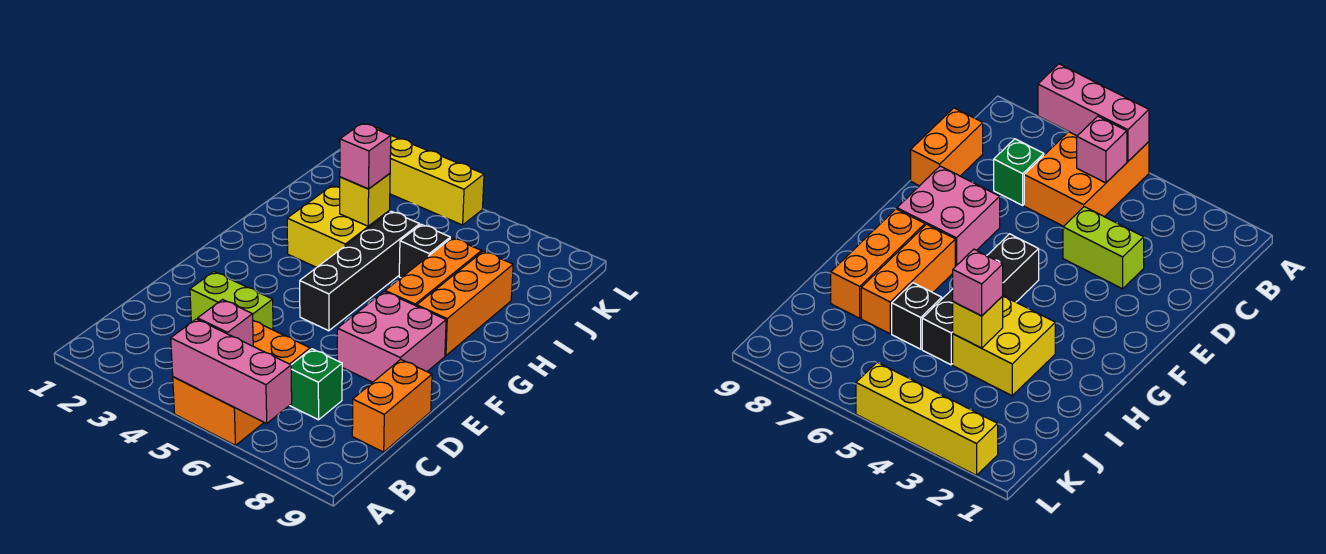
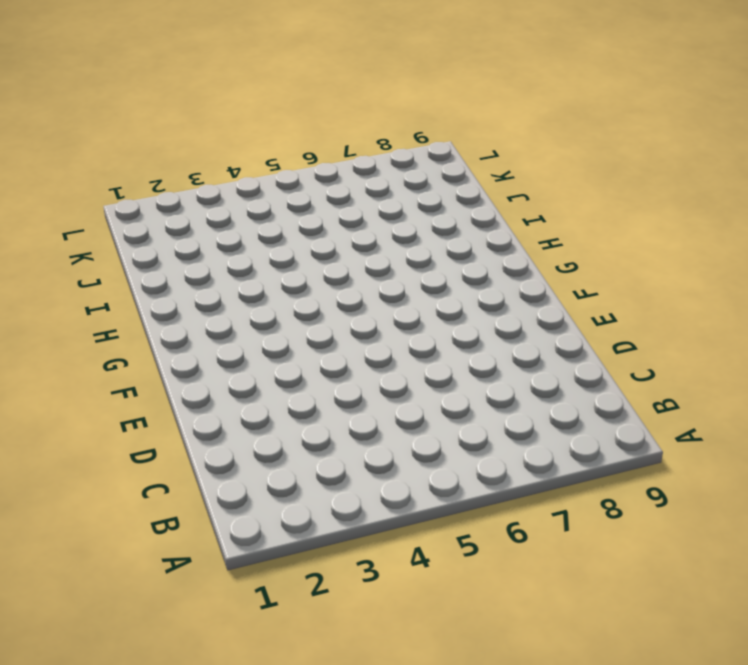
none -> orange brick A5:C6 level 1
none -> green brick C7 level 1
none -> orange brick C9:D9 level 1

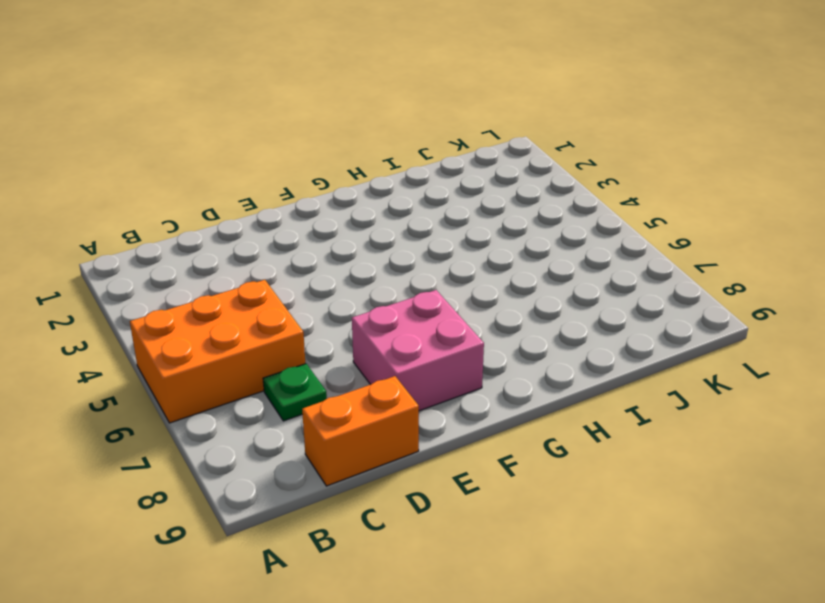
green plate C7 level 1 -> green brick C7 level 1
none -> lime brick D3:D4 level 1
none -> black brick F5:I5 level 1
none -> orange brick G7:I7 level 1

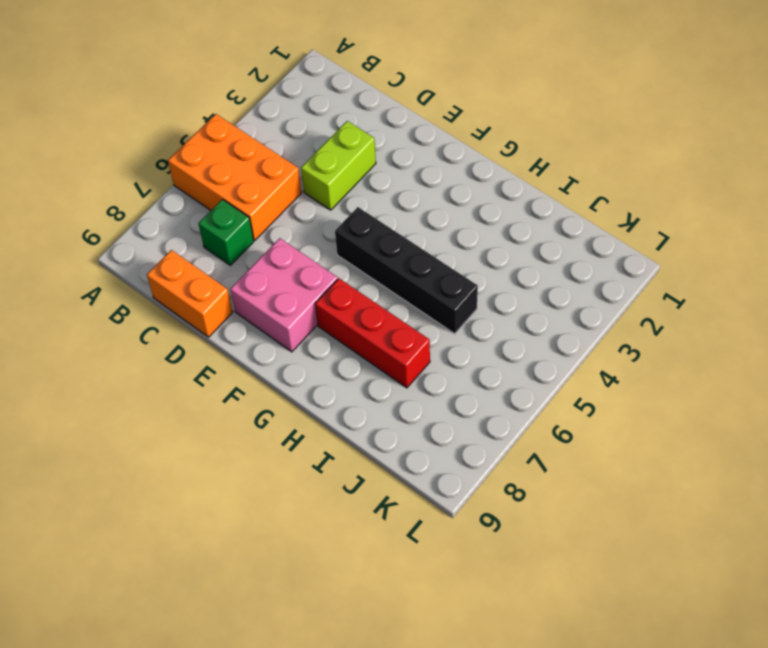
red brick G7:I7 level 1 -> orange brick G7:I7 level 1
none -> orange brick G8:I8 level 1
none -> yellow brick H3:I4 level 1
none -> black brick I6 level 1

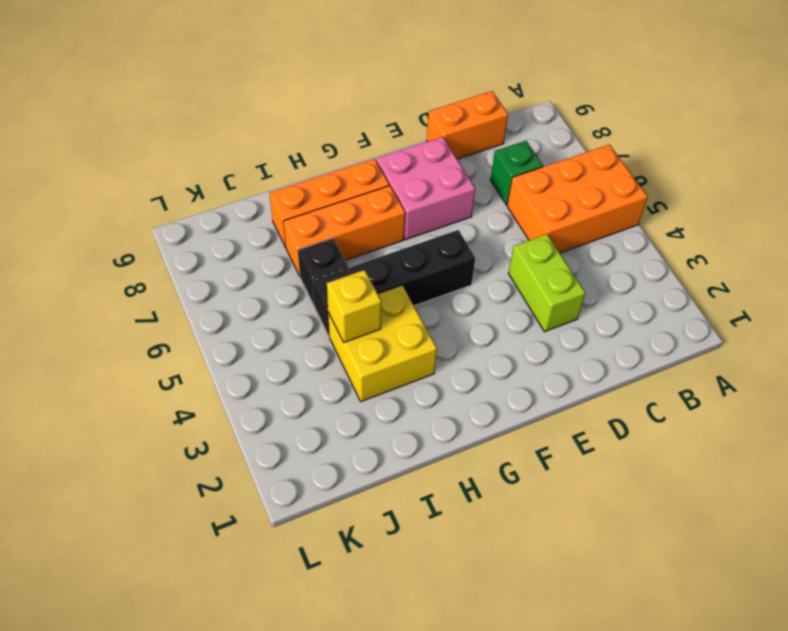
none -> yellow brick L2:L5 level 1
none -> pink brick A5:A7 level 2
none -> pink brick B5 level 2

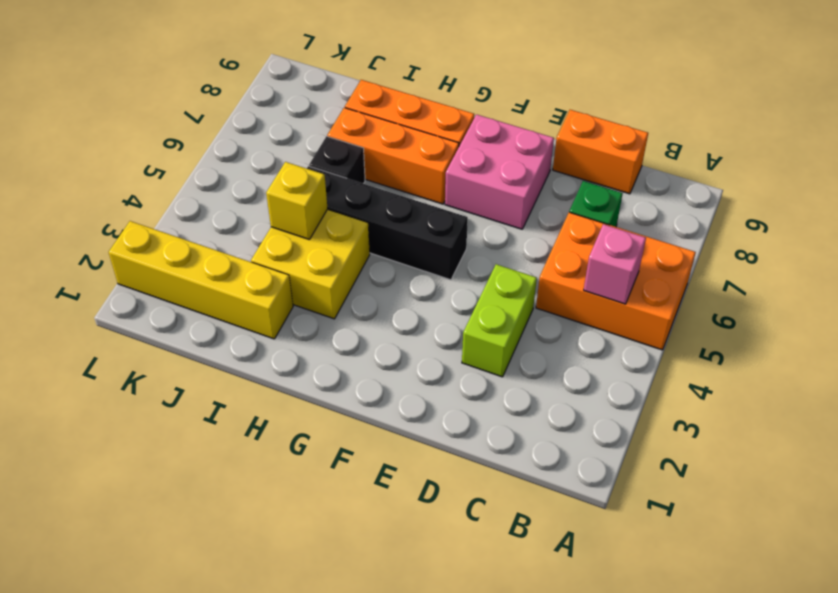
yellow brick I2:L2 level 1 -> yellow brick L2:L5 level 1
none -> pink brick A5:A7 level 2
none -> pink brick I4 level 3

